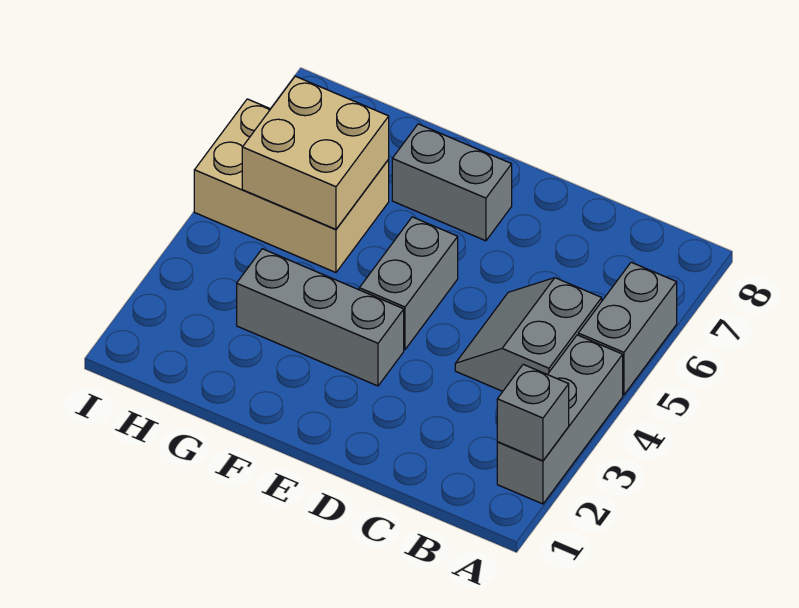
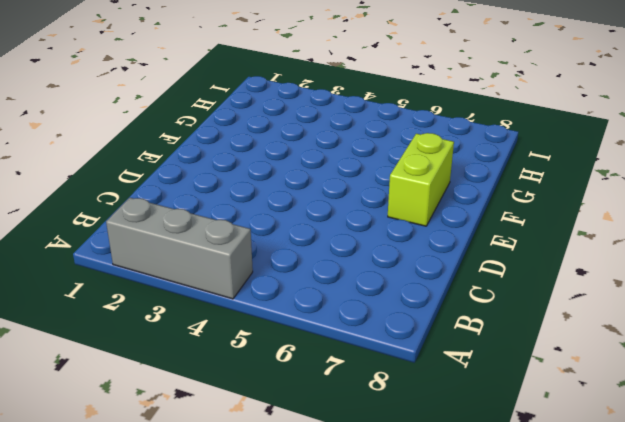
lime brick E7:F7 level 1 -> grey brick E7:F7 level 1
none -> grey brick A5:A6 level 1
none -> grey slope B4:C5 level 1 top B

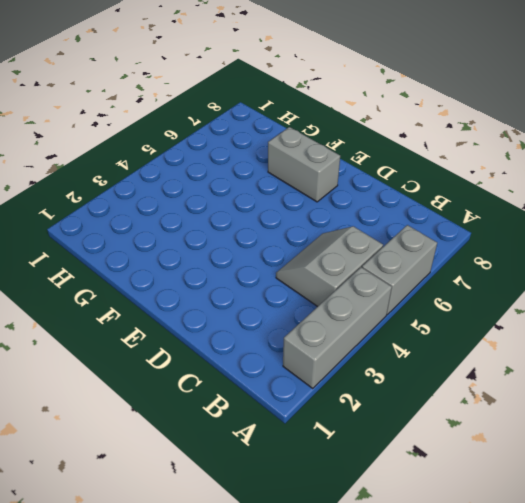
none -> grey brick E3:G3 level 1
none -> grey brick E4:E5 level 1

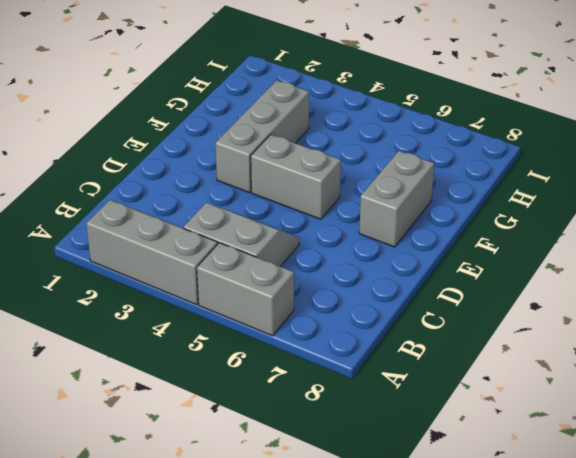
none -> tan brick G5:I6 level 1
none -> grey brick A2 level 2

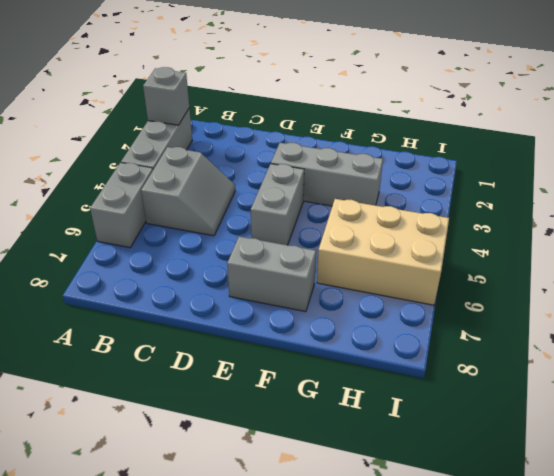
none -> tan brick G5:H6 level 2

